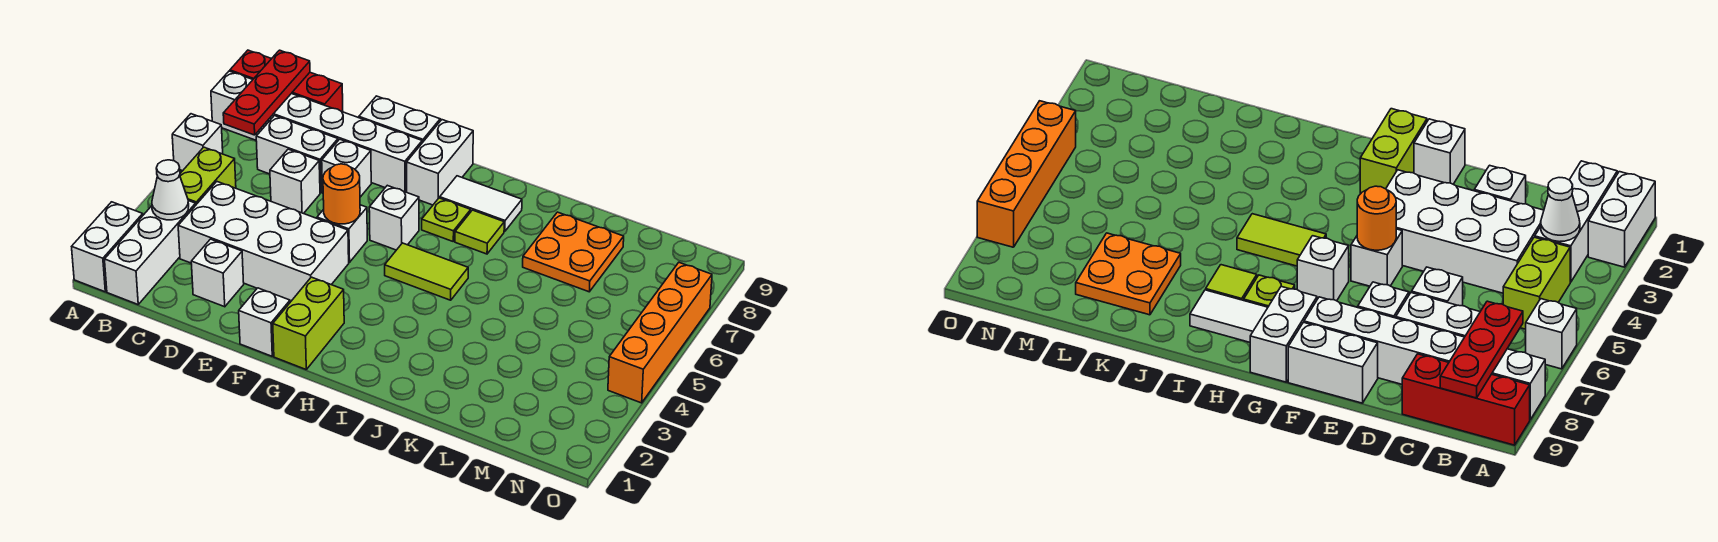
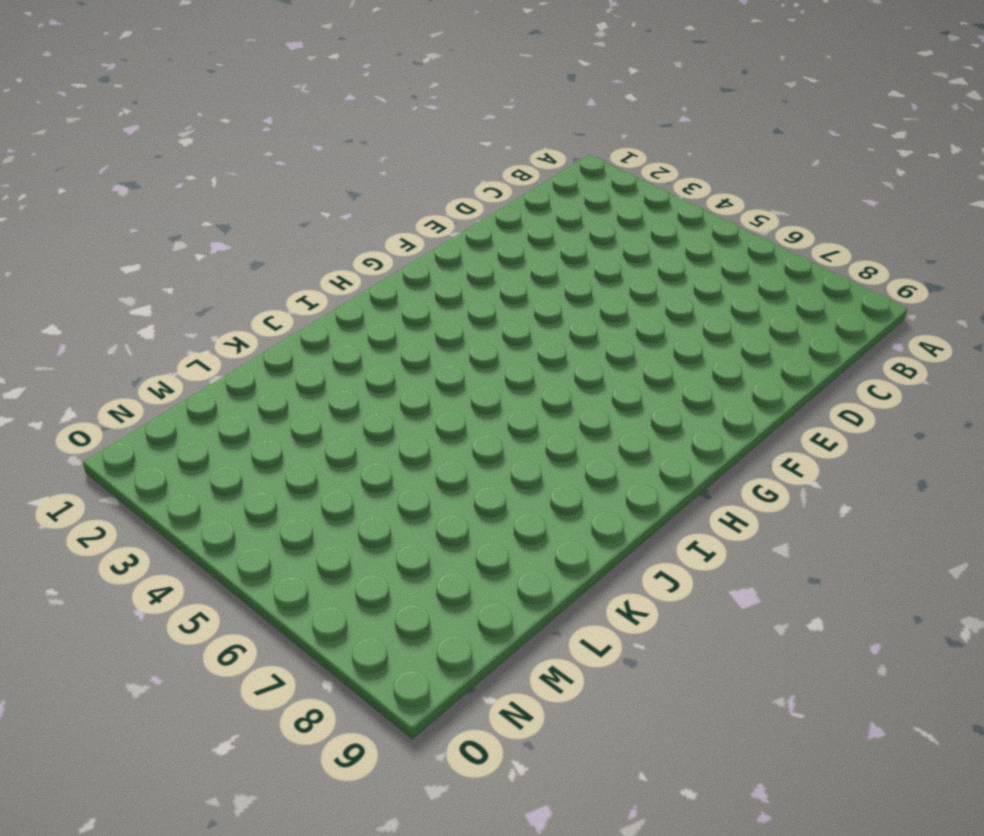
none -> white brick A1:A2 level 1
none -> white brick A6 level 1
none -> white brick A8:F8 level 1

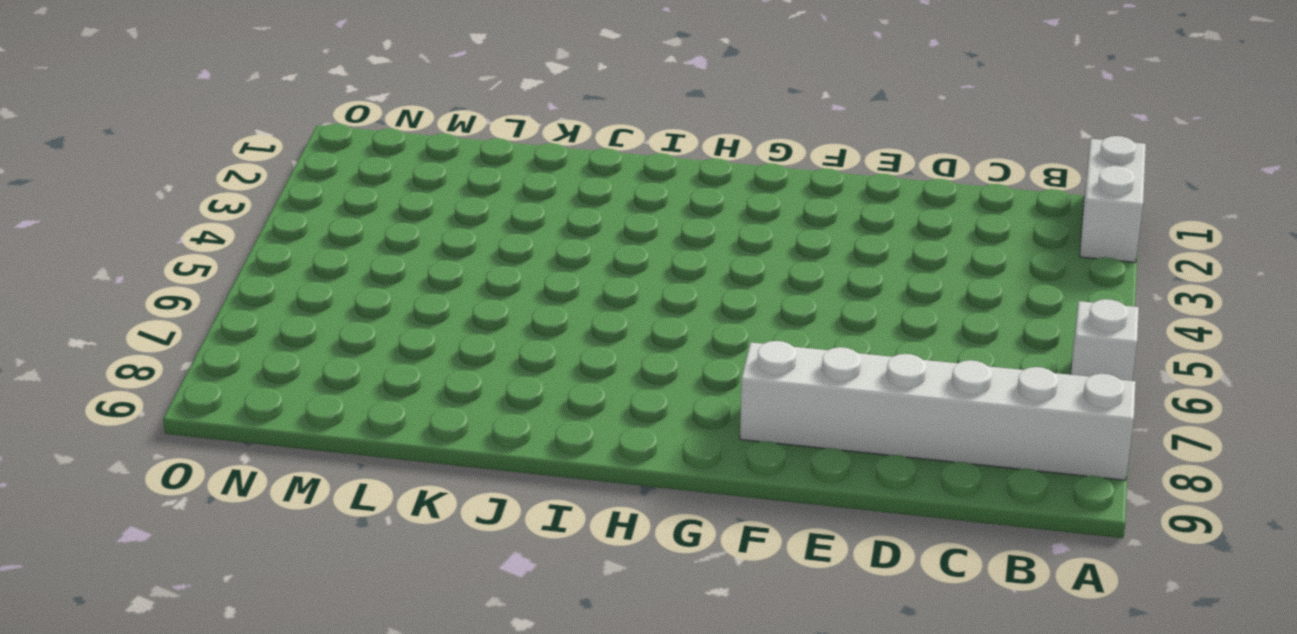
none -> red brick A9:C9 level 1
none -> white brick B1:B3 level 1
none -> lime brick B4:B5 level 1

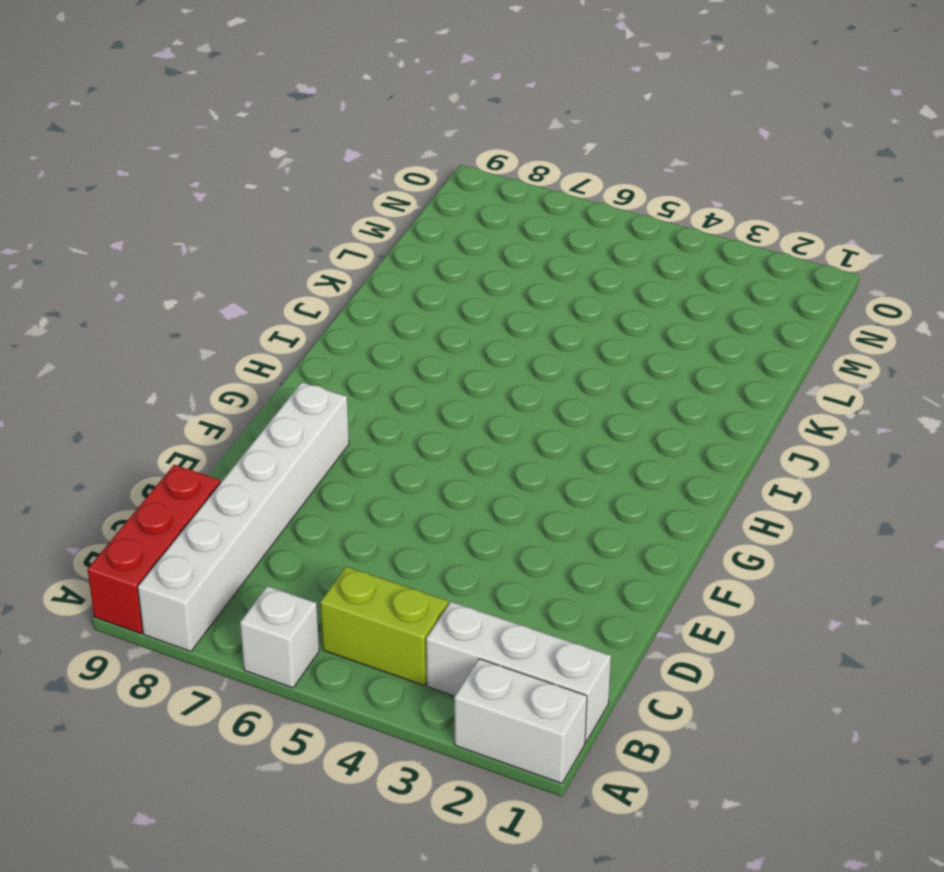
none -> white brick C3:F4 level 1
none -> white brick C7:D7 level 1
none -> white brick D2 level 1

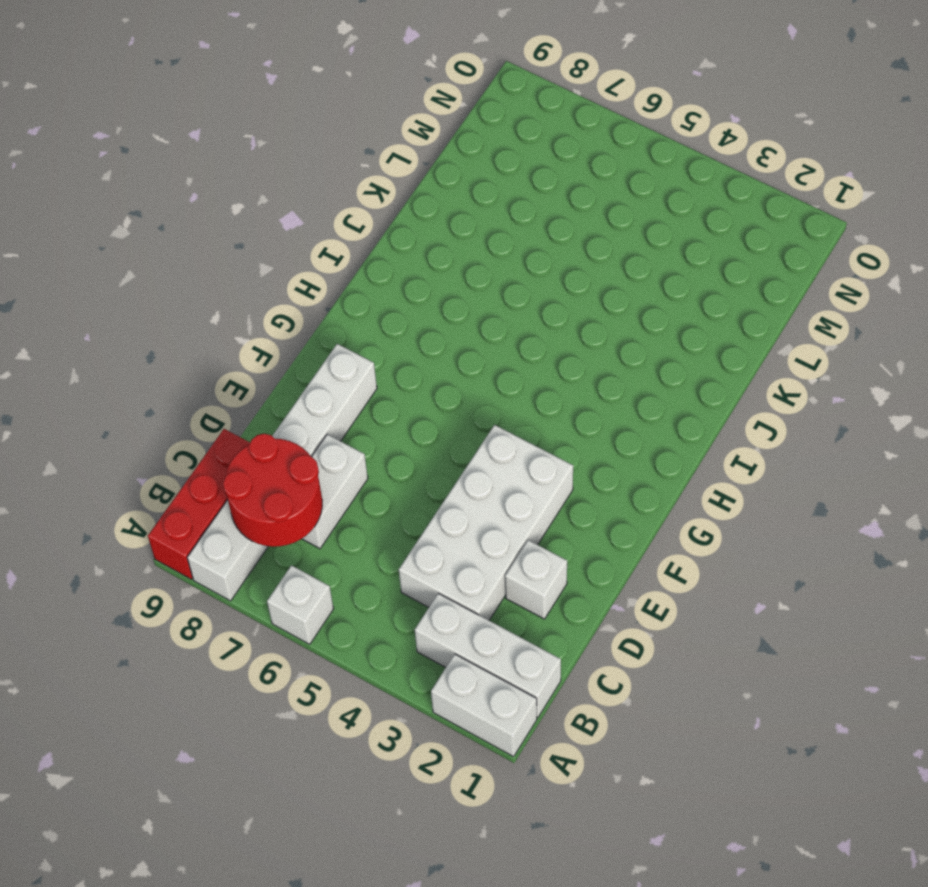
red round brick B7:C8 level 2 -> red plate B7:B9 level 2
none -> lime brick B4:B5 level 1
none -> white brick D6 level 1
none -> white brick E7 level 1

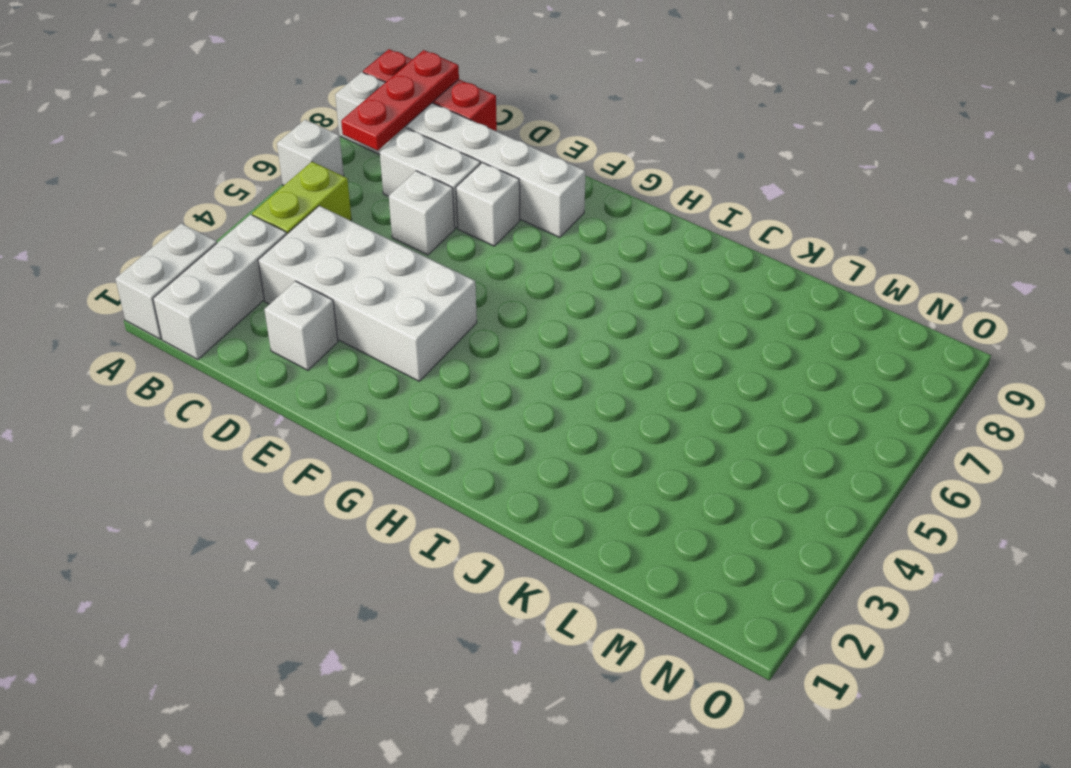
none -> white brick E9:F9 level 1
none -> white brick F1 level 1
none -> white brick F5 level 1

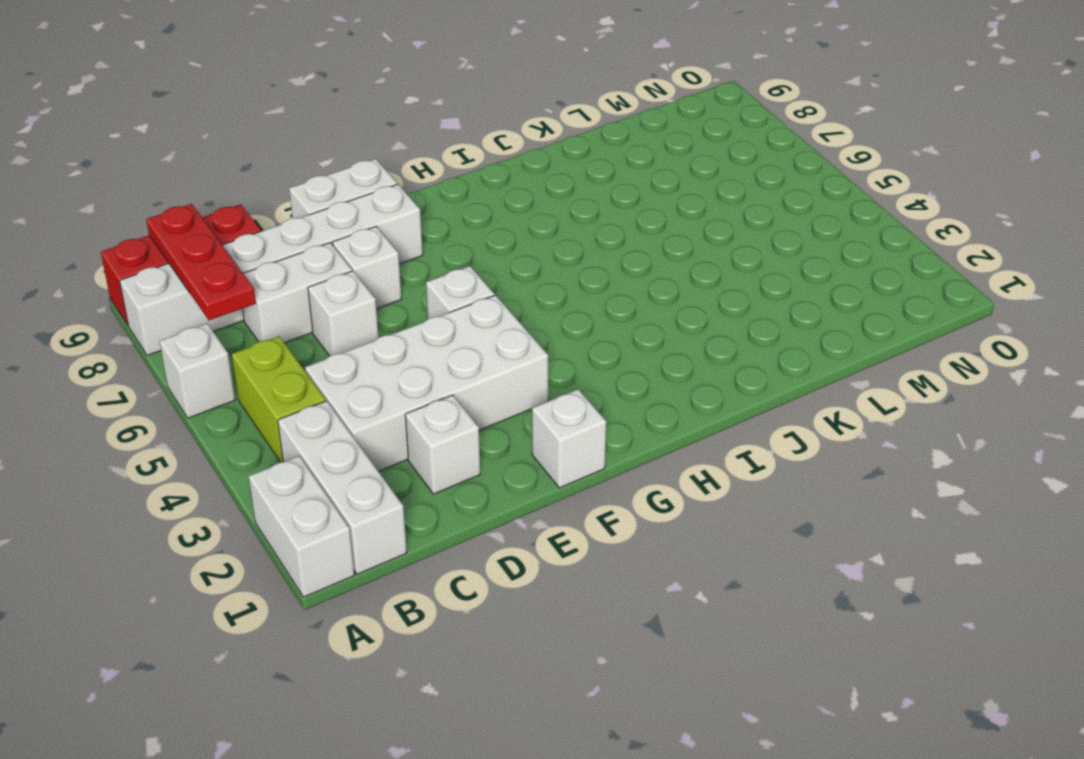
none -> lime brick G1:G2 level 1
none -> white brick G6 level 1
none -> white brick G8:G9 level 1

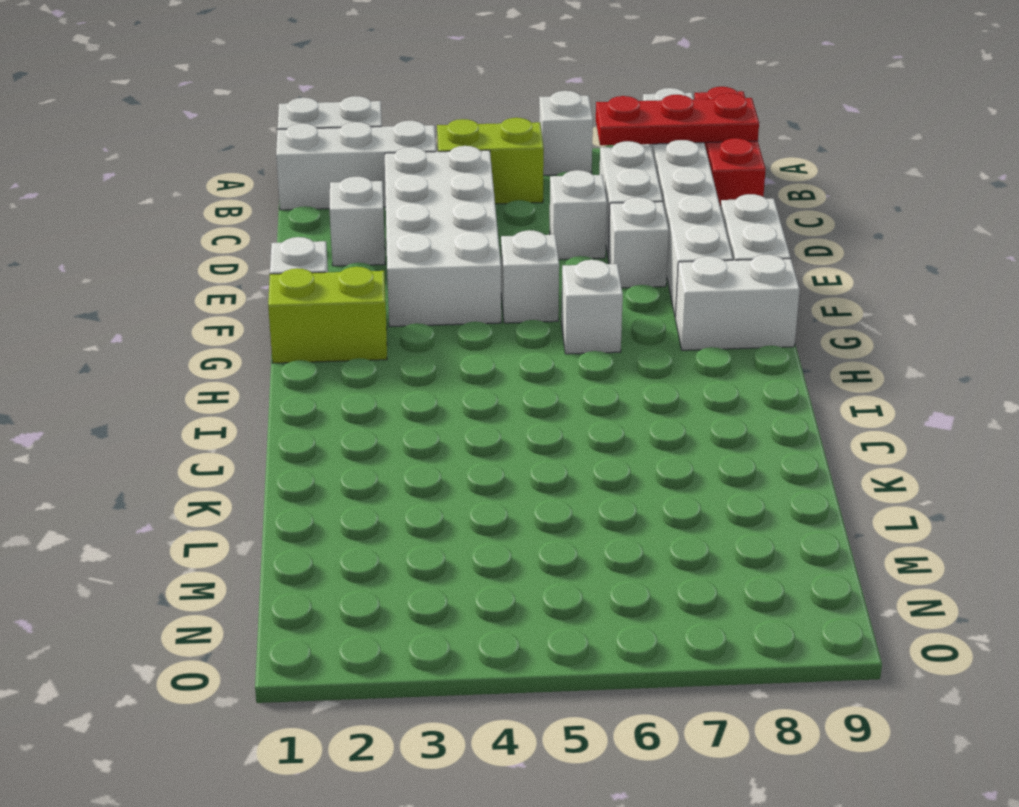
none -> lime tile H5:I5 level 1
none -> lime plate H7 level 1
none -> white tile H8:I8 level 1

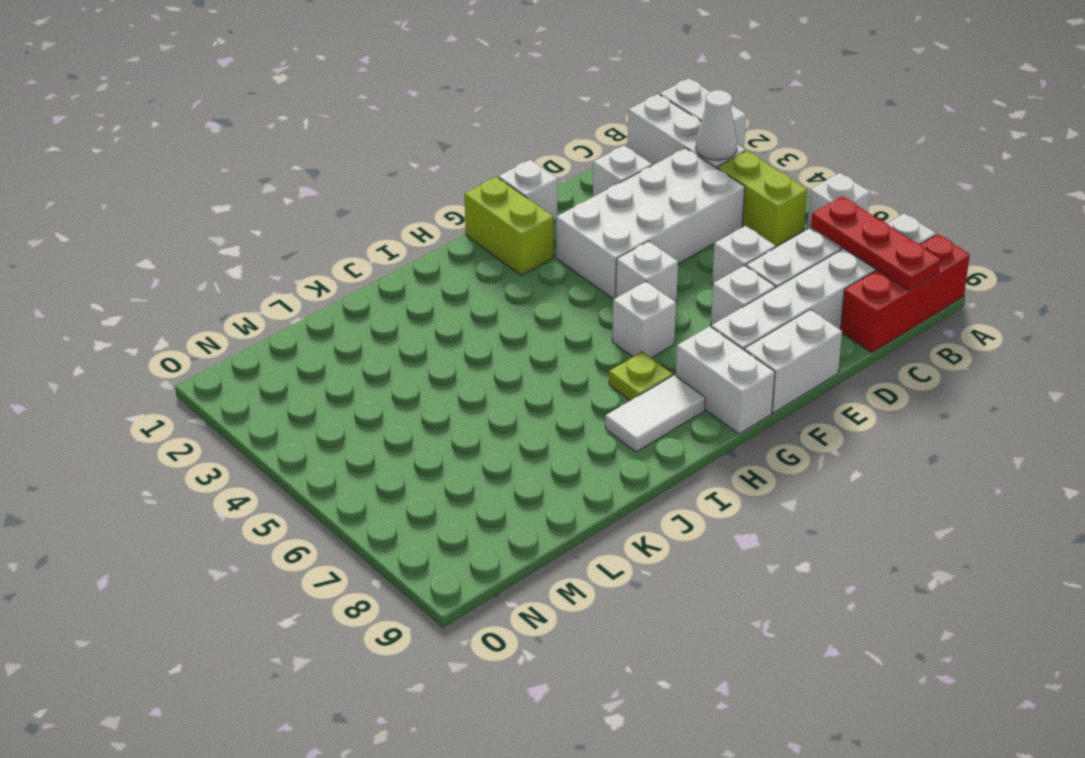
none -> lime tile H5:I5 level 1
none -> lime tile I7 level 1
none -> orange plate K7:L8 level 1

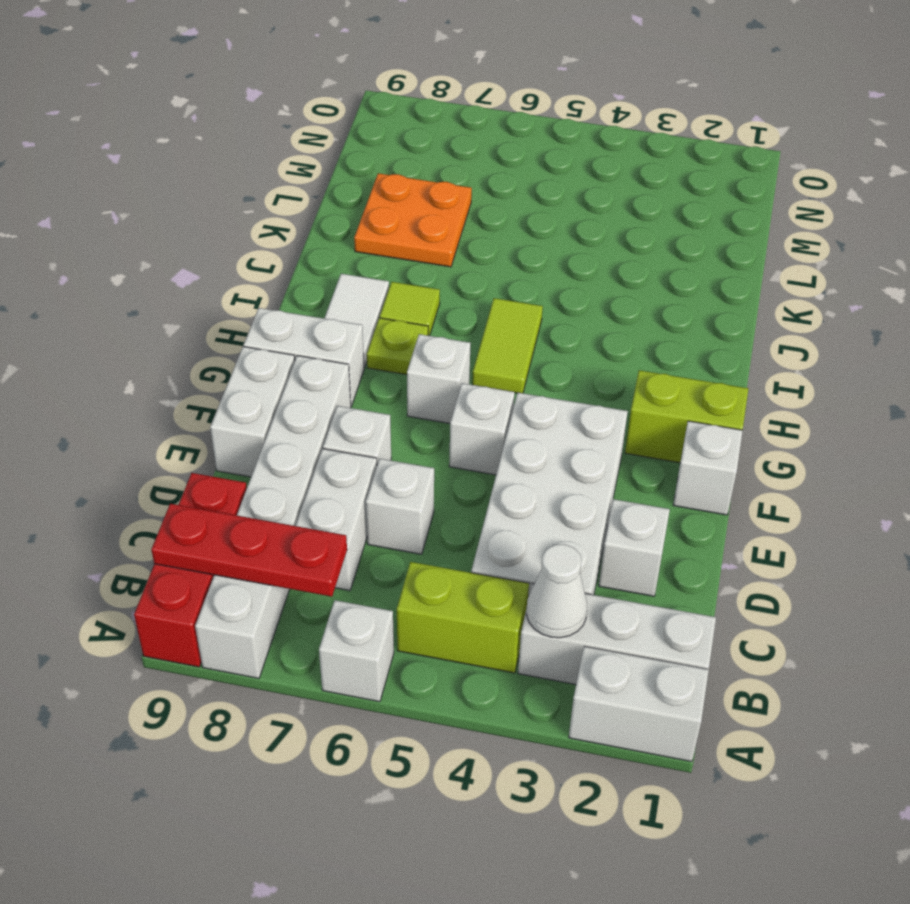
none -> orange brick O4:O7 level 1
none -> orange round brick F5 level 2

